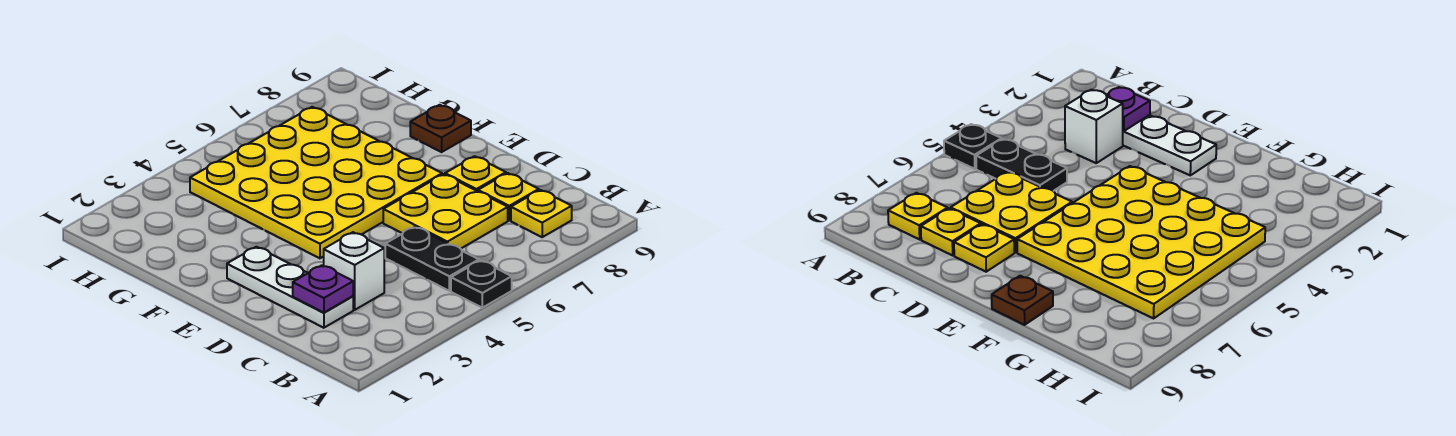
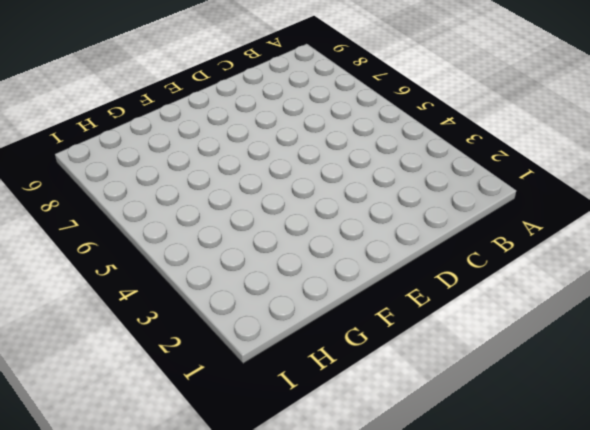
none -> black plate A5 level 1
none -> black plate B5:C5 level 1

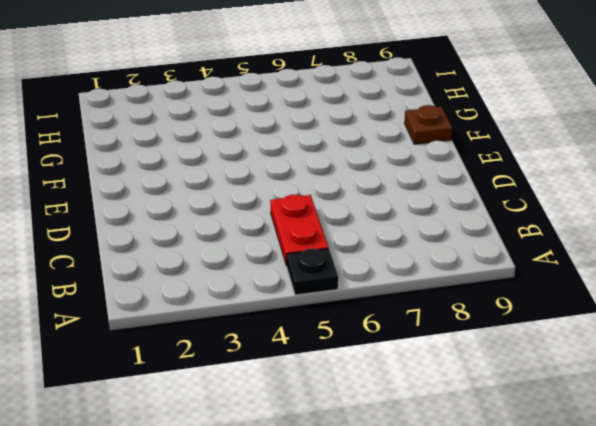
red plate B5:C5 level 1 -> black plate B5:C5 level 1
none -> yellow plate B8 level 1
none -> white plate C2:E2 level 1

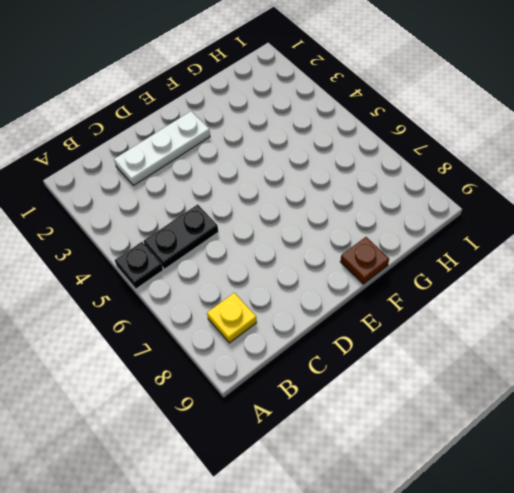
none -> white brick C3 level 1
none -> yellow plate C6:D7 level 1

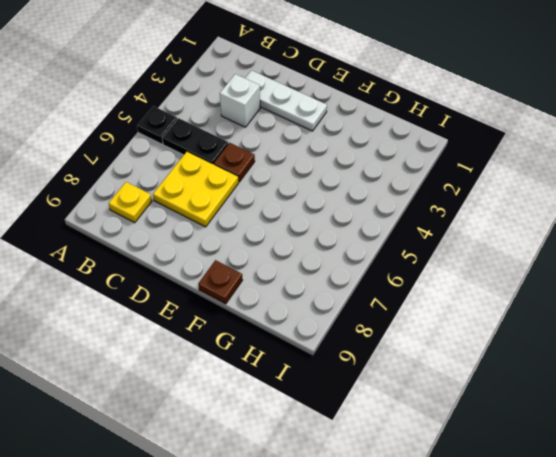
brown plate D5 level 1 -> none
none -> yellow plate C8 level 1
none -> yellow plate D8 level 1

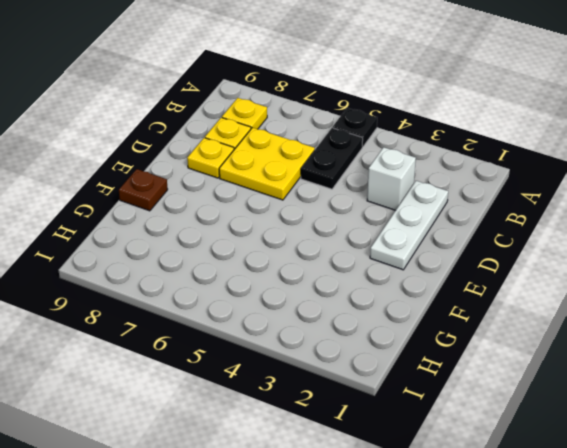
none -> yellow plate E4:H7 level 1
none -> purple plate C2 level 2

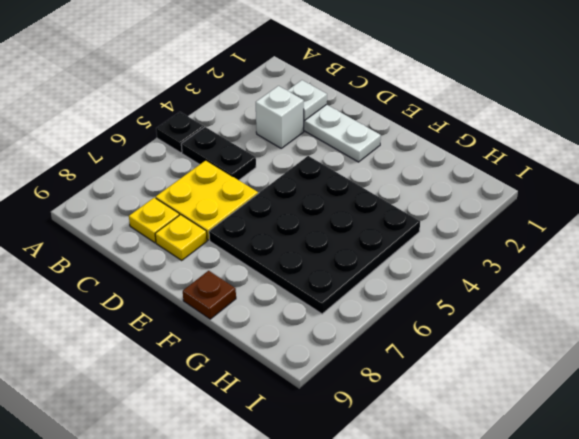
white plate C2 level 2 -> purple plate C2 level 2
black plate E4:H7 level 1 -> yellow plate E4:H7 level 1
none -> yellow plate B8 level 1

